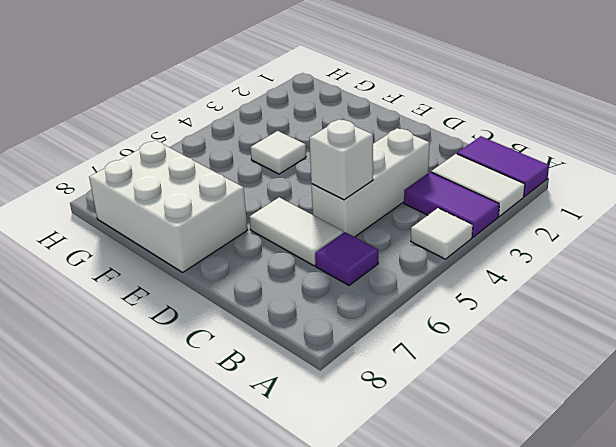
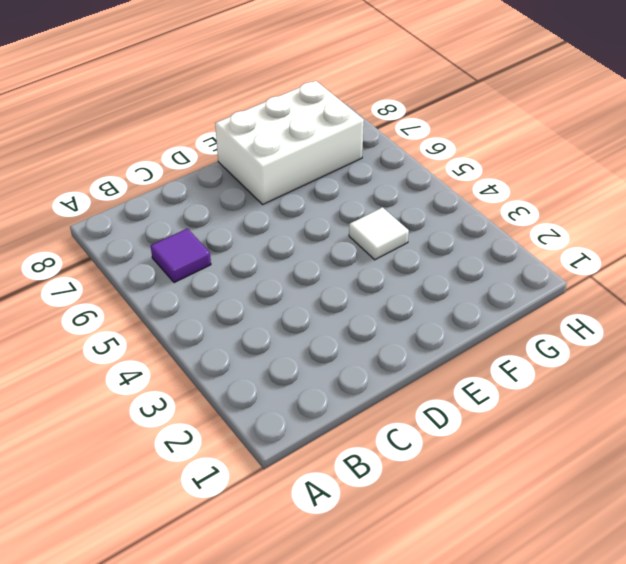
none -> purple tile A1:B1 level 1
none -> white tile A2:B2 level 1

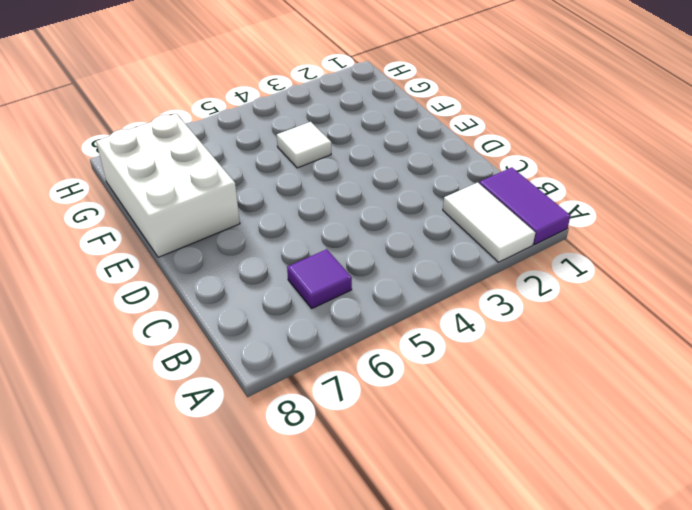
none -> purple tile A3:B3 level 1
none -> white tile A4 level 1

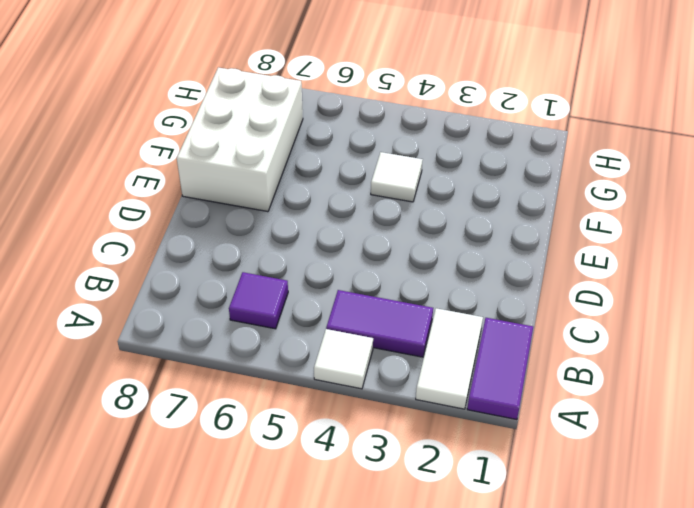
purple tile B3:B4 level 1 -> purple tile A3:B3 level 1
none -> white brick C3:C5 level 1
none -> white tile C6:D6 level 1

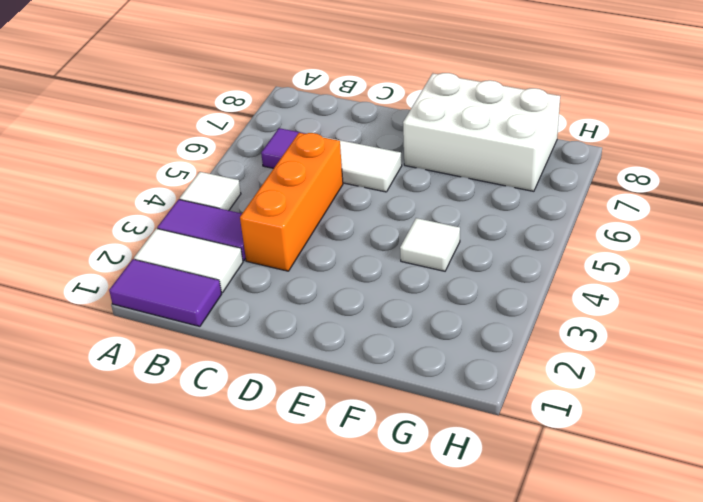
orange brick C3:C5 level 1 -> white brick C3:C5 level 1
none -> white brick C5 level 2

